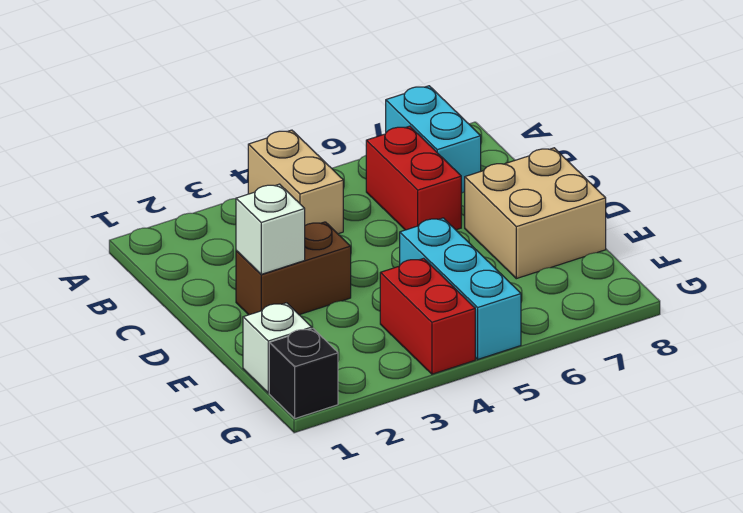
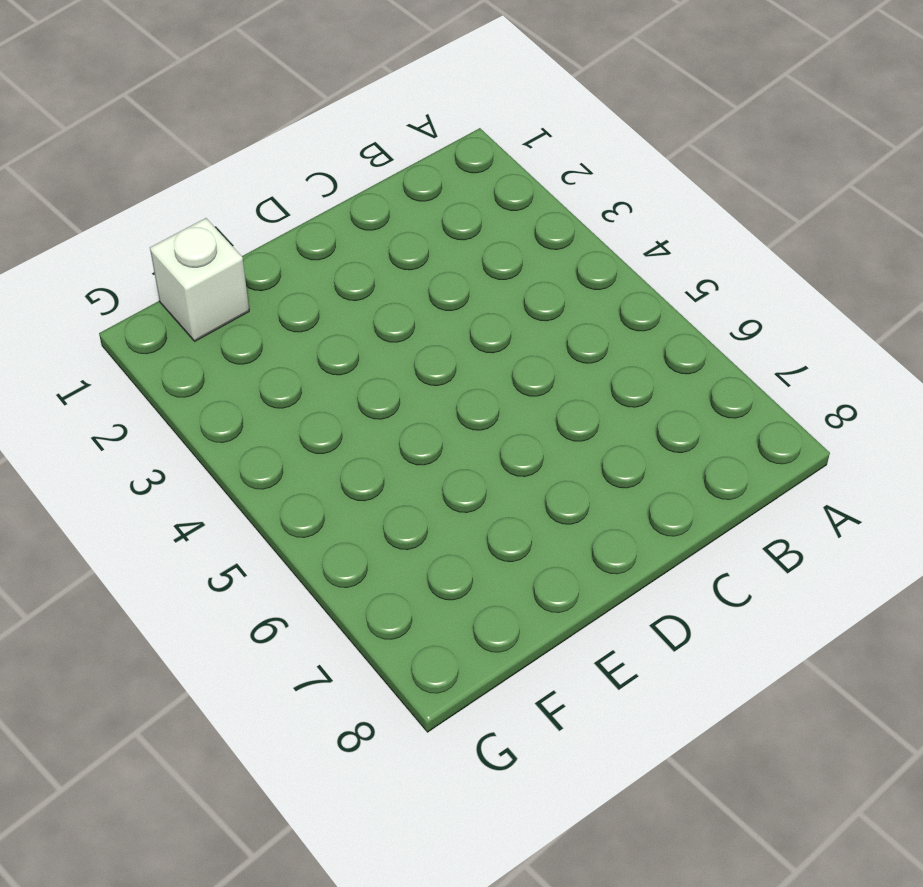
none -> tan brick A4:B4 level 1
none -> cyan brick A7:B7 level 1

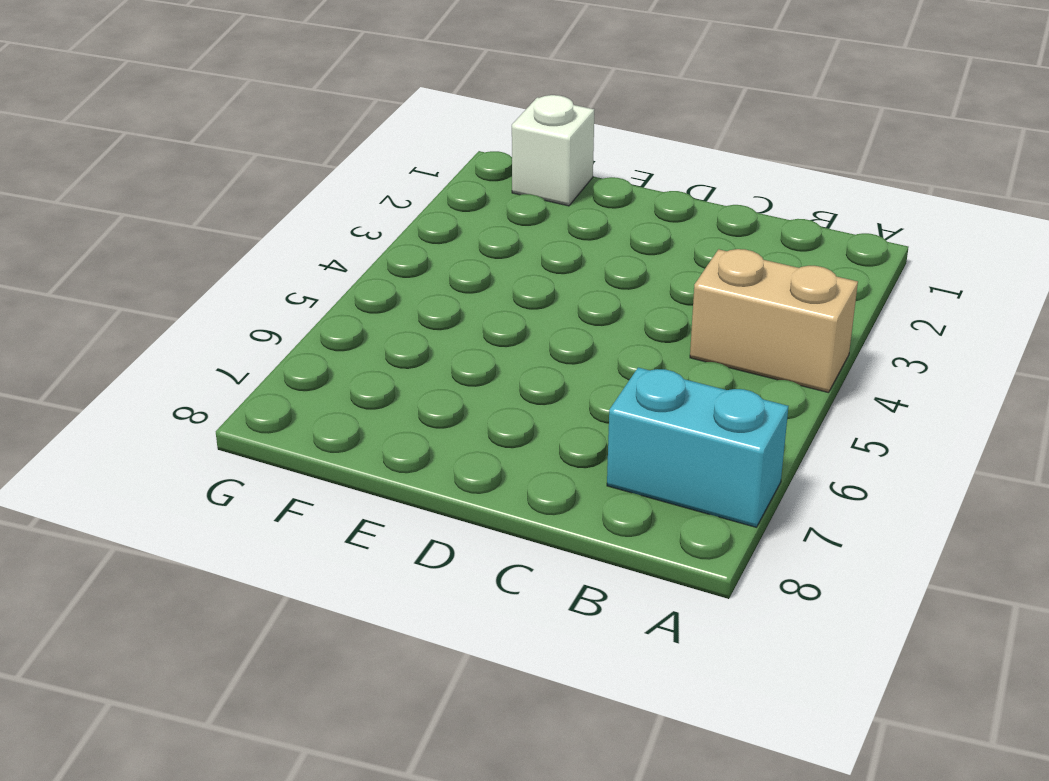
none -> red brick B6:C6 level 1
none -> brown brick D2:D3 level 1

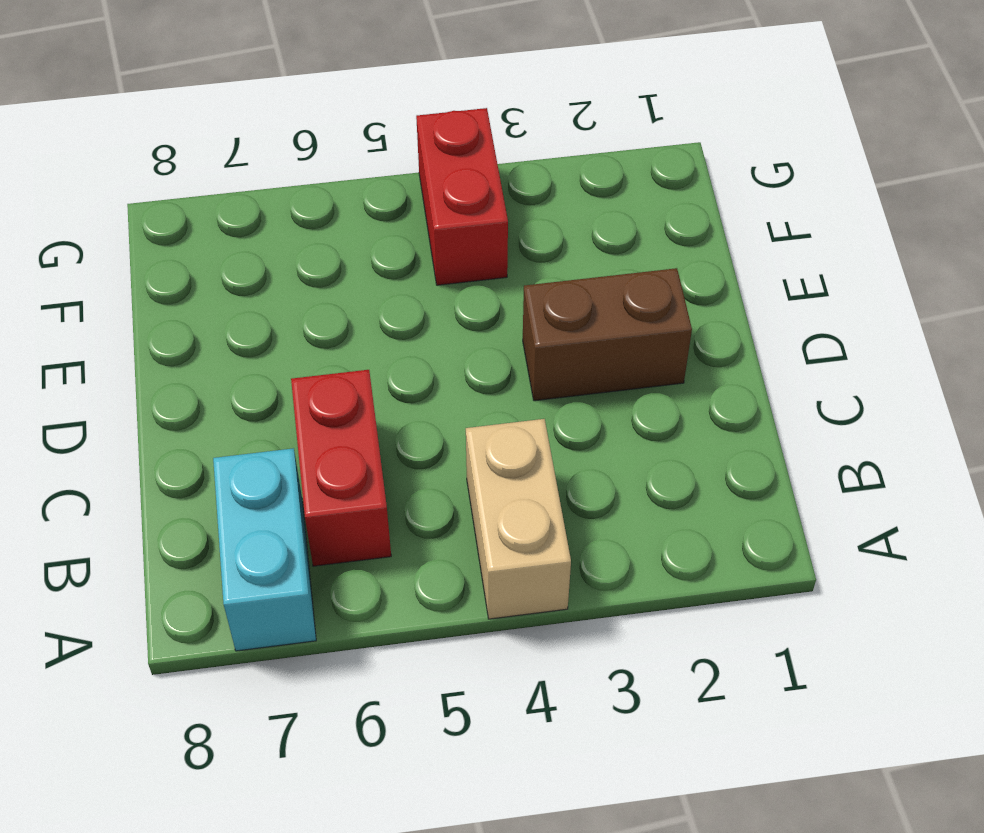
none -> tan brick D7:E8 level 1
none -> cyan brick E5:G5 level 1

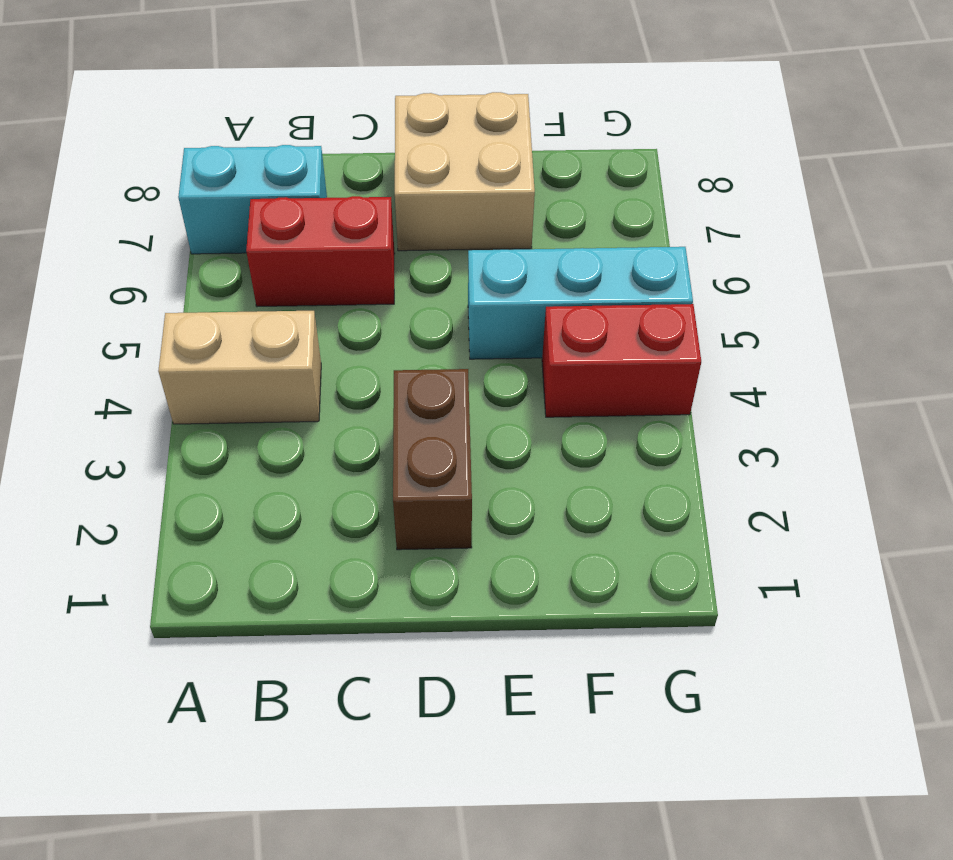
none -> white brick F1 level 1
none -> black brick G1 level 1

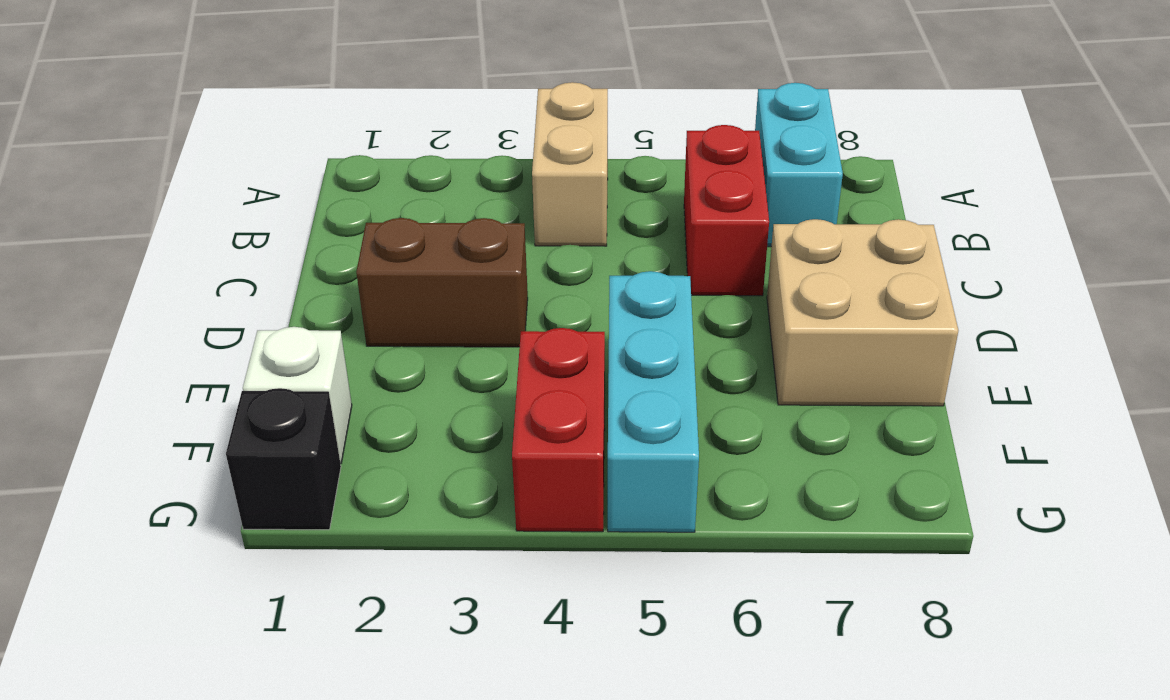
none -> white brick D2 level 2

